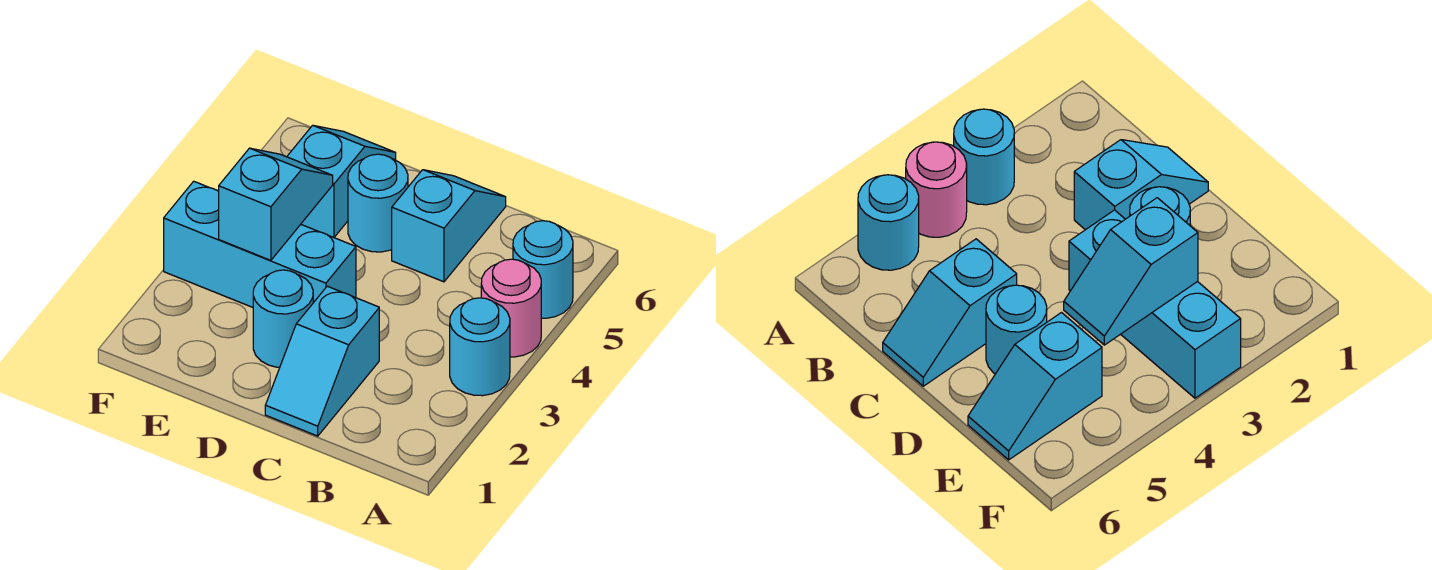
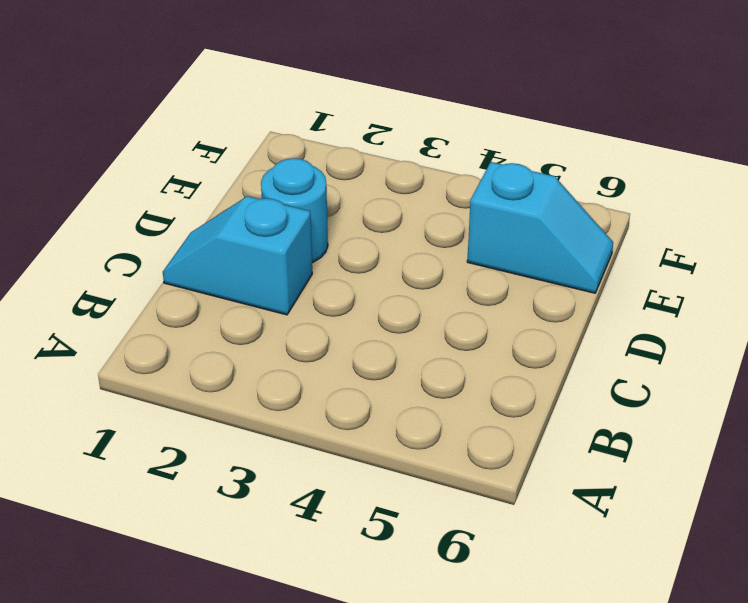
none -> cyan round brick A3 level 1
none -> pink round brick A4 level 1

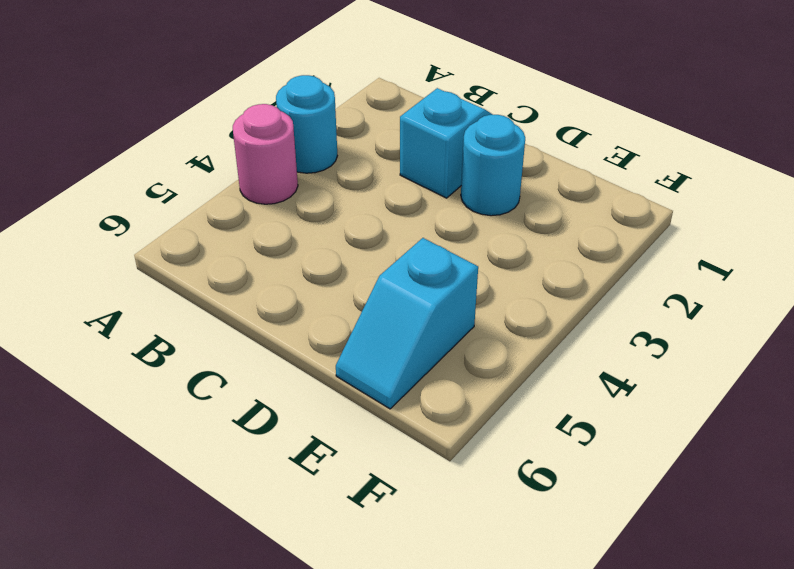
none -> cyan round brick A5 level 1
none -> cyan slope C5:C6 level 1 top 5

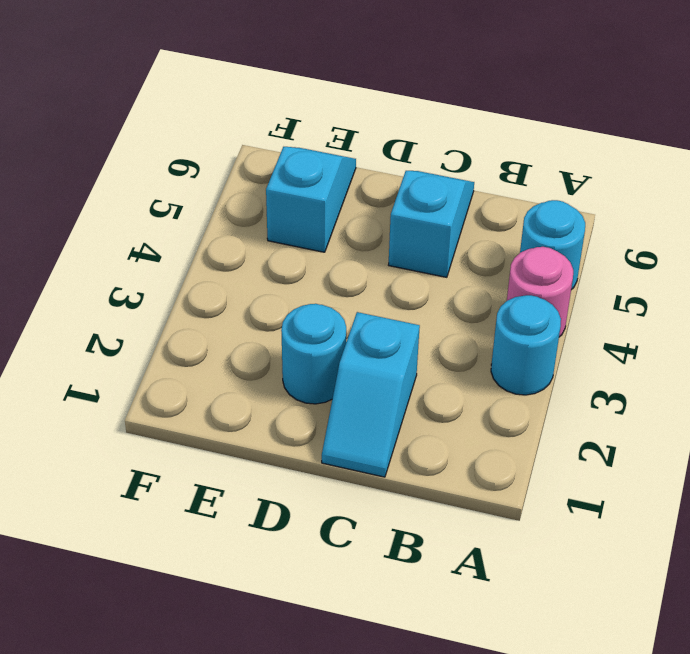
none -> cyan brick D3:F3 level 1
none -> cyan round brick D5 level 1

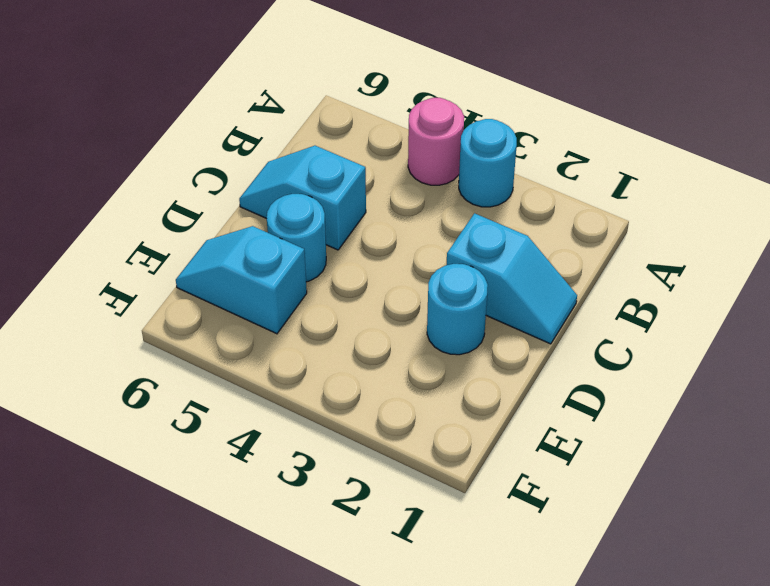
none -> cyan round brick A5 level 1
none -> cyan brick D3:F3 level 1

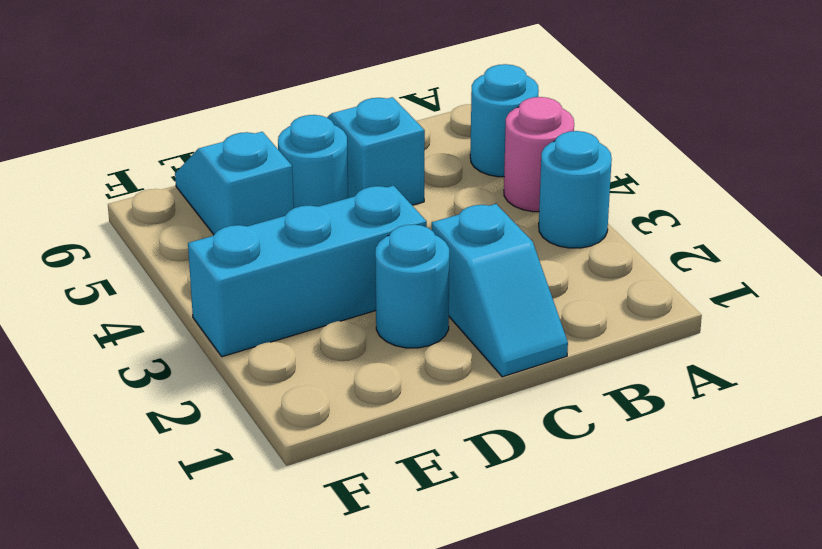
none -> cyan slope E3:E4 level 2 top 3

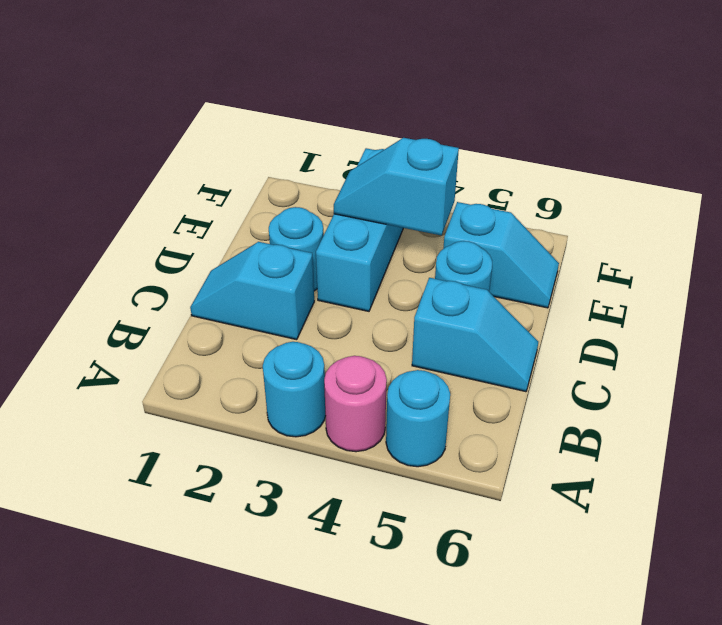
cyan slope E3:E4 level 2 top 4 -> cyan slope E3:E4 level 2 top 3

